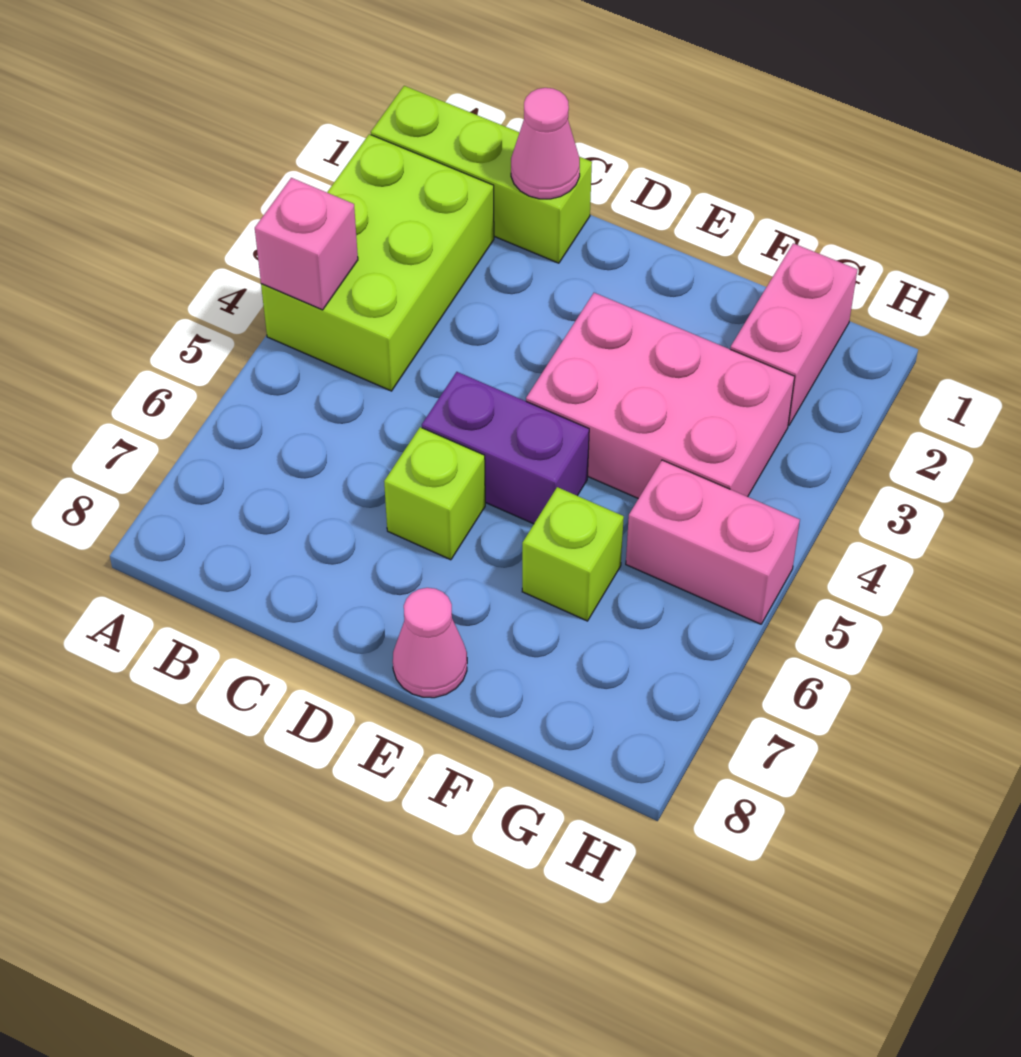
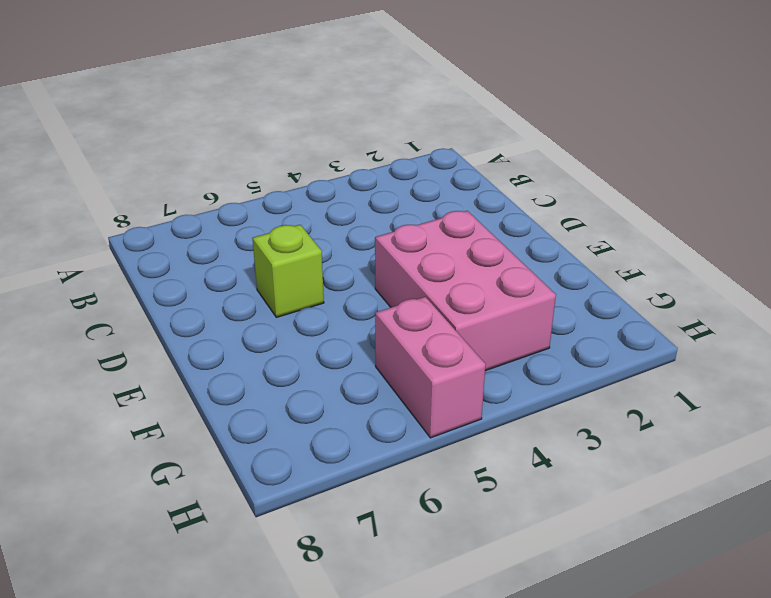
none -> lime brick A1:C1 level 1
none -> lime brick A2:B4 level 1

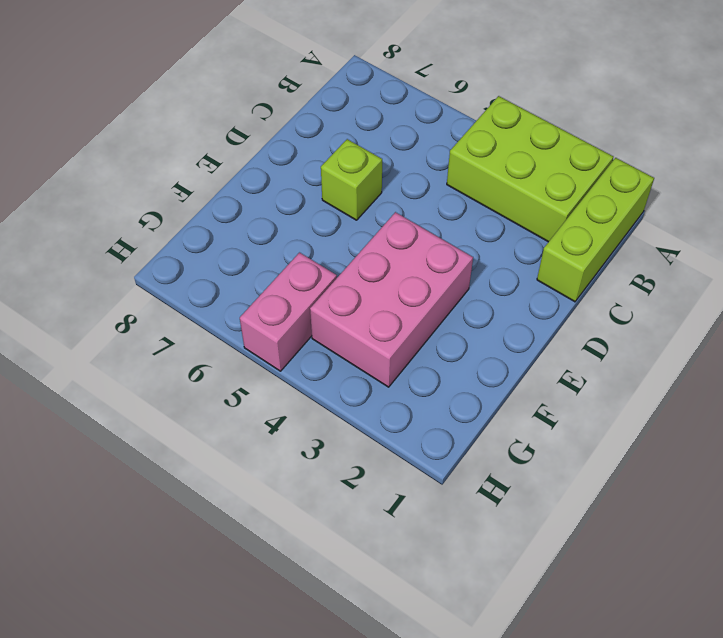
none -> purple brick D5:E5 level 1
none -> pink cone E8 level 1

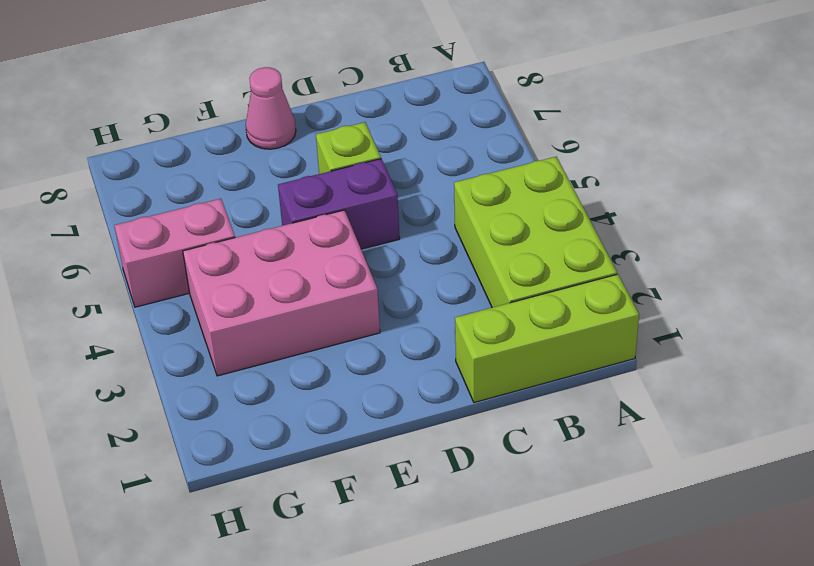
none -> lime brick F6 level 1
none -> pink brick G1:G2 level 1

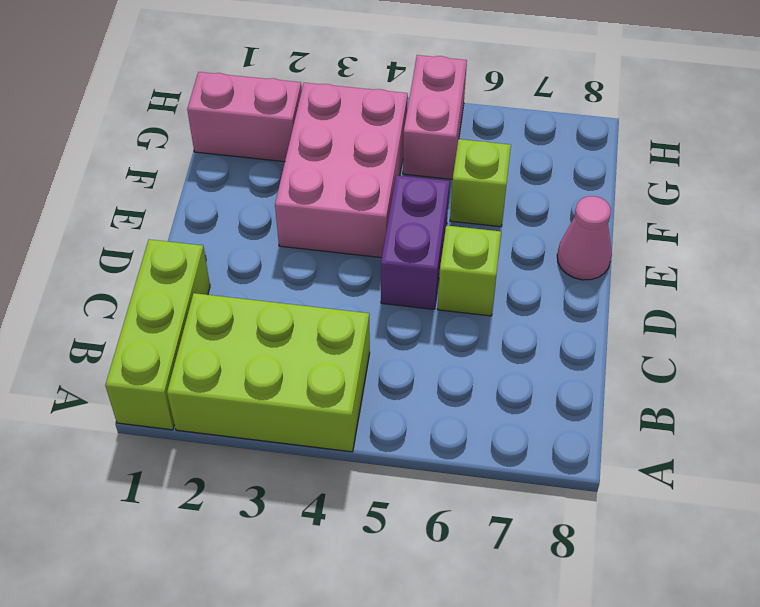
none -> pink brick A4 level 2
none -> pink cone C1 level 2

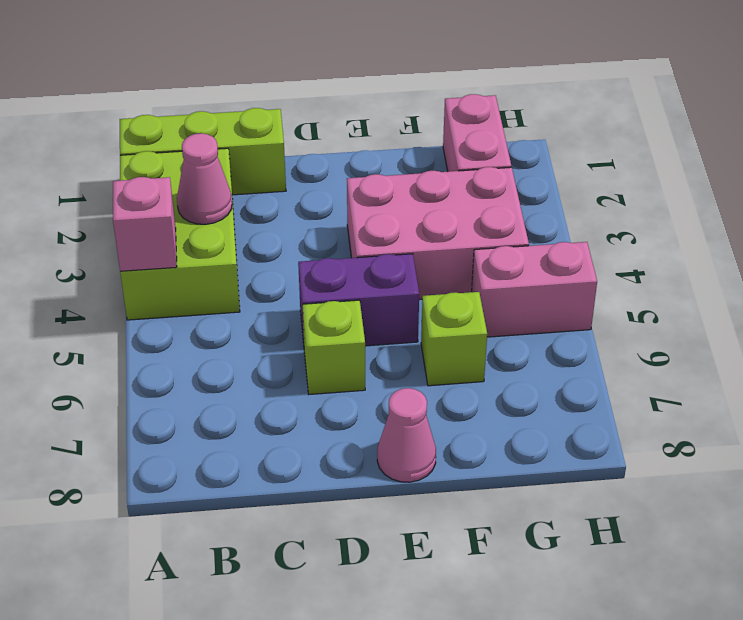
pink cone B3 level 2 -> pink cone C1 level 2

